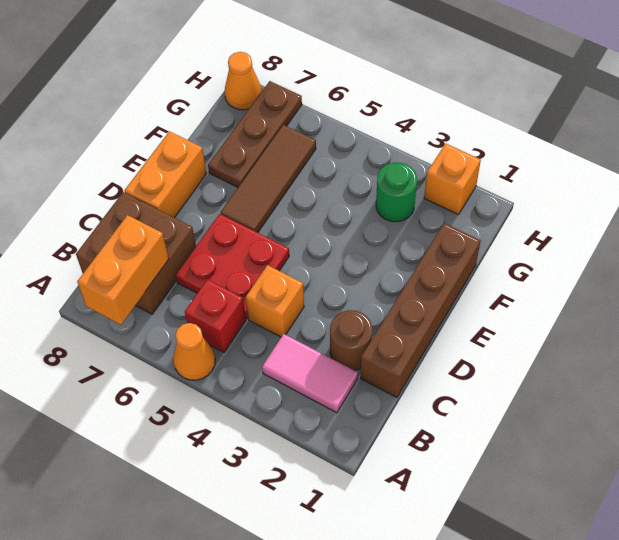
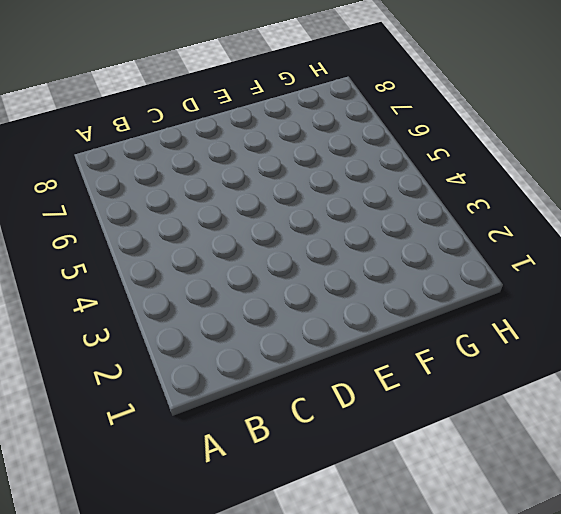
none -> orange cone A5 level 1
none -> pink tile B2:B3 level 1
none -> red brick B5 level 1

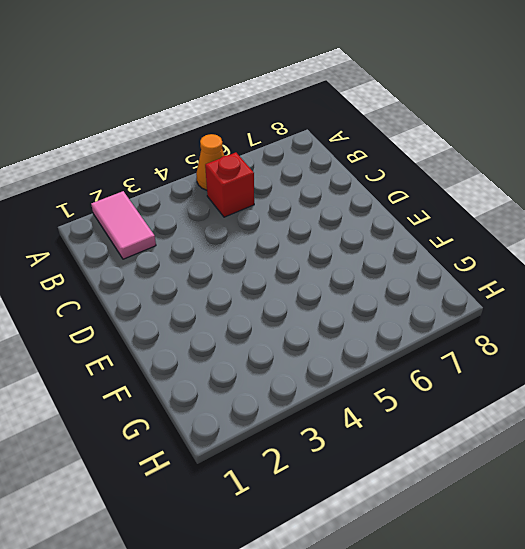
pink tile A2:B2 level 1 -> pink tile B2:B3 level 1
none -> brown brick B7:C8 level 1
none -> brown brick C1:F1 level 1
none -> brown round brick C2 level 1

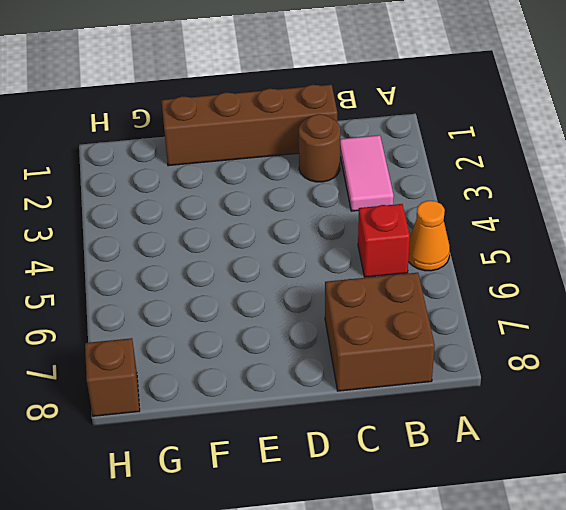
brown brick H8 level 1 -> orange cone H8 level 1
none -> orange brick C4 level 1
none -> red plate C5:D6 level 1
none -> orange brick D8:E8 level 1

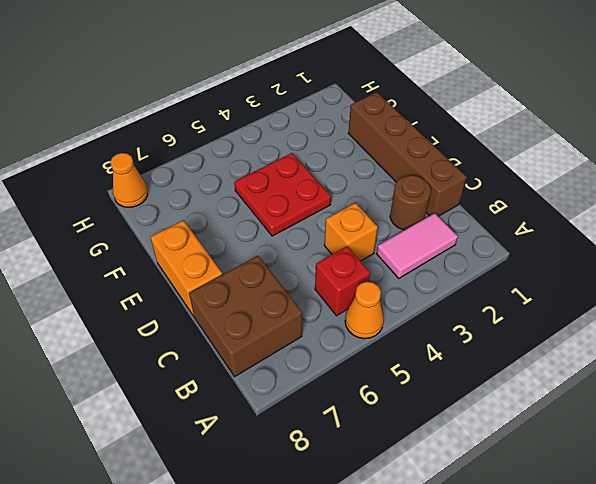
red plate E4:F5 level 1 -> red plate C5:D6 level 1
none -> brown tile E6:G6 level 1
none -> brown plate F7:H7 level 1
none -> green round brick G3 level 1

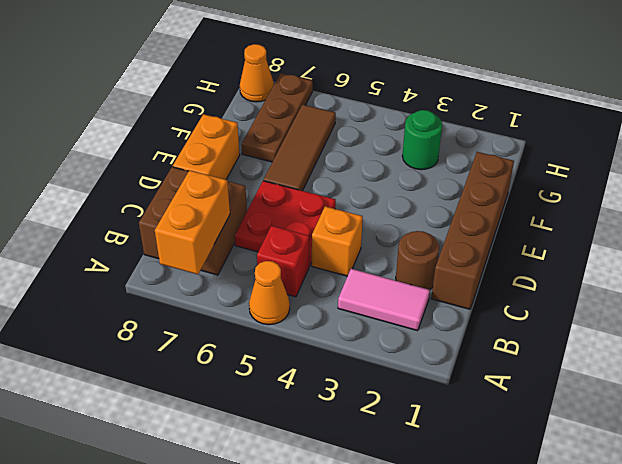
none -> orange brick H2 level 1

